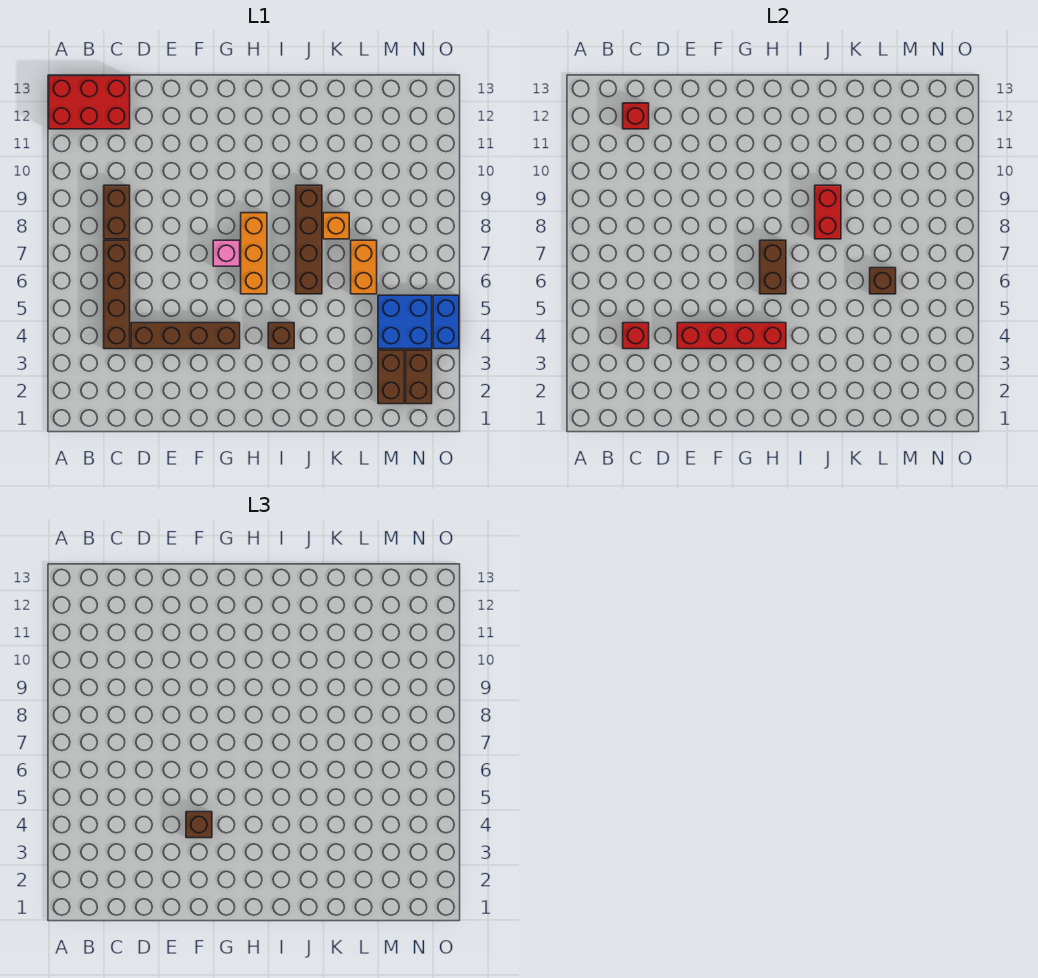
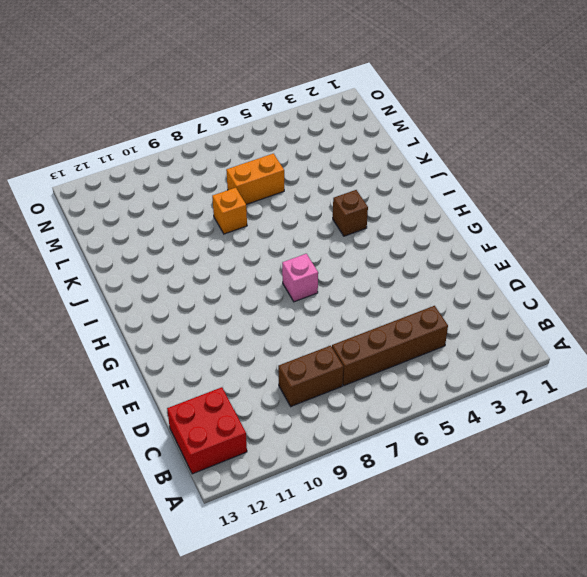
red brick B12:C13 level 1 -> red brick A12:C13 level 1
none -> brown brick D4:G4 level 1
none -> orange brick H6:H8 level 1
none -> brown brick J6:J9 level 1

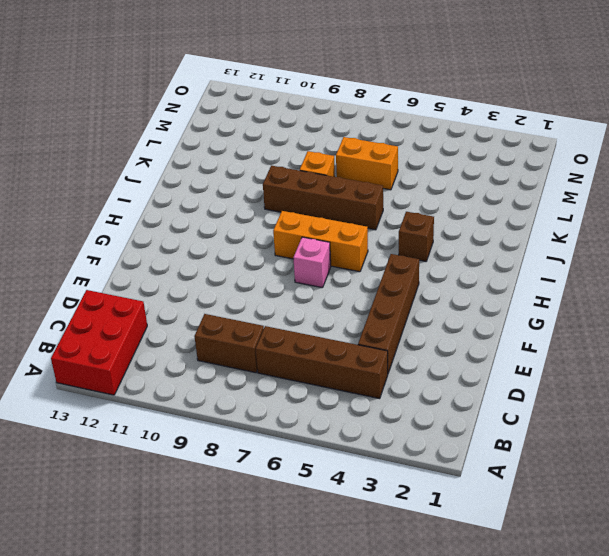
none -> brown brick M2:M3 level 1
none -> blue brick M4:N5 level 1
none -> brown brick N2:N3 level 1

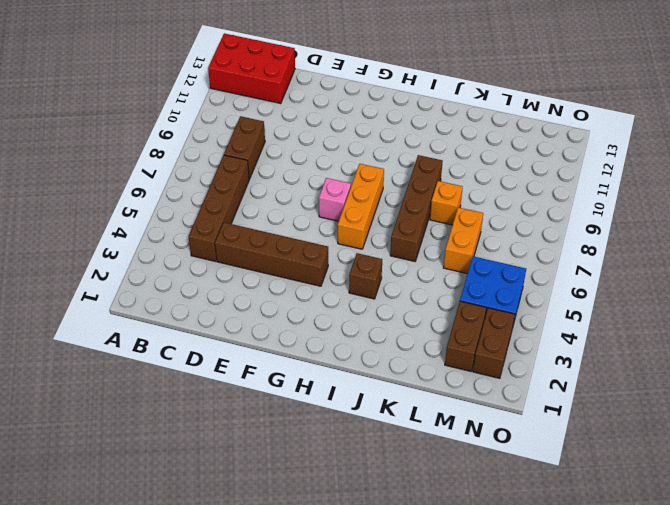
none -> blue brick O4:O5 level 1
none -> red brick C4 level 2
none -> red brick C12 level 2

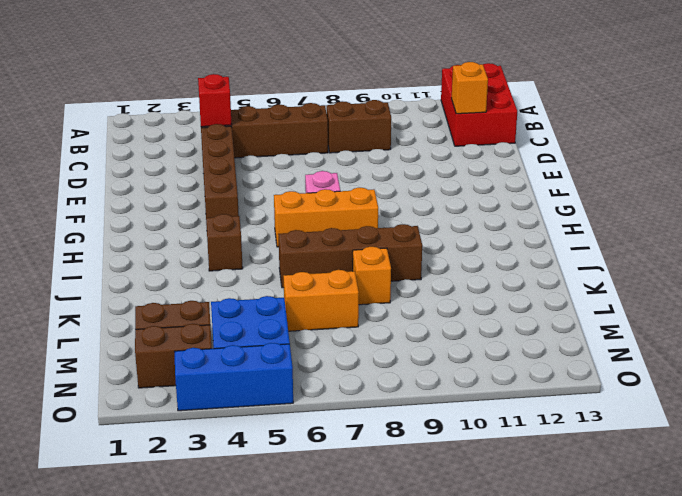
orange brick C12 level 2 -> red brick C12 level 2
blue brick O3:O5 level 1 -> blue brick O4:O5 level 1
none -> red brick E4:H4 level 2
none -> brown brick H6:H7 level 2
none -> red brick J8:J9 level 2

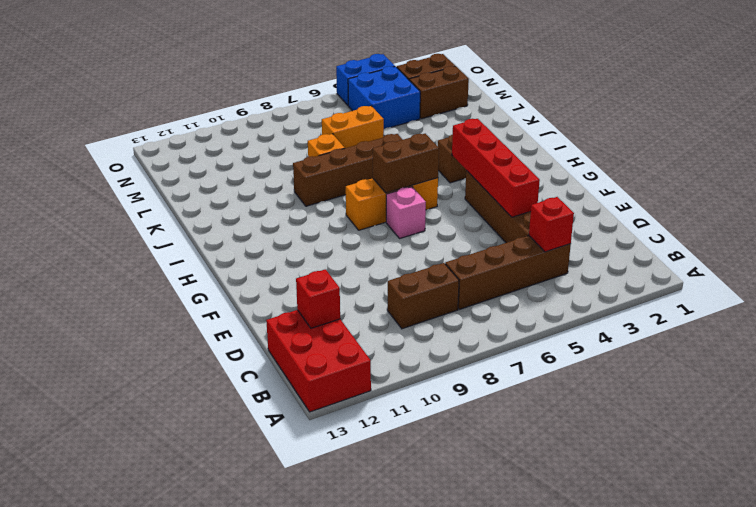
none -> red brick J8:J9 level 2
none -> brown brick L6 level 2
none -> brown brick F4 level 3

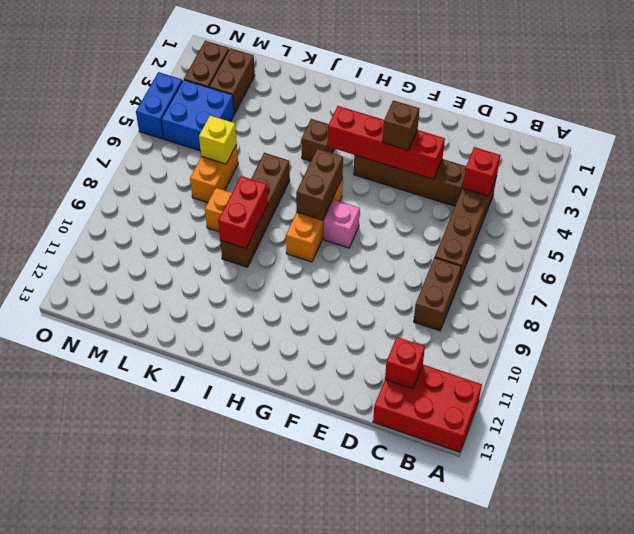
yellow brick L6 level 2 -> brown brick L6 level 2

